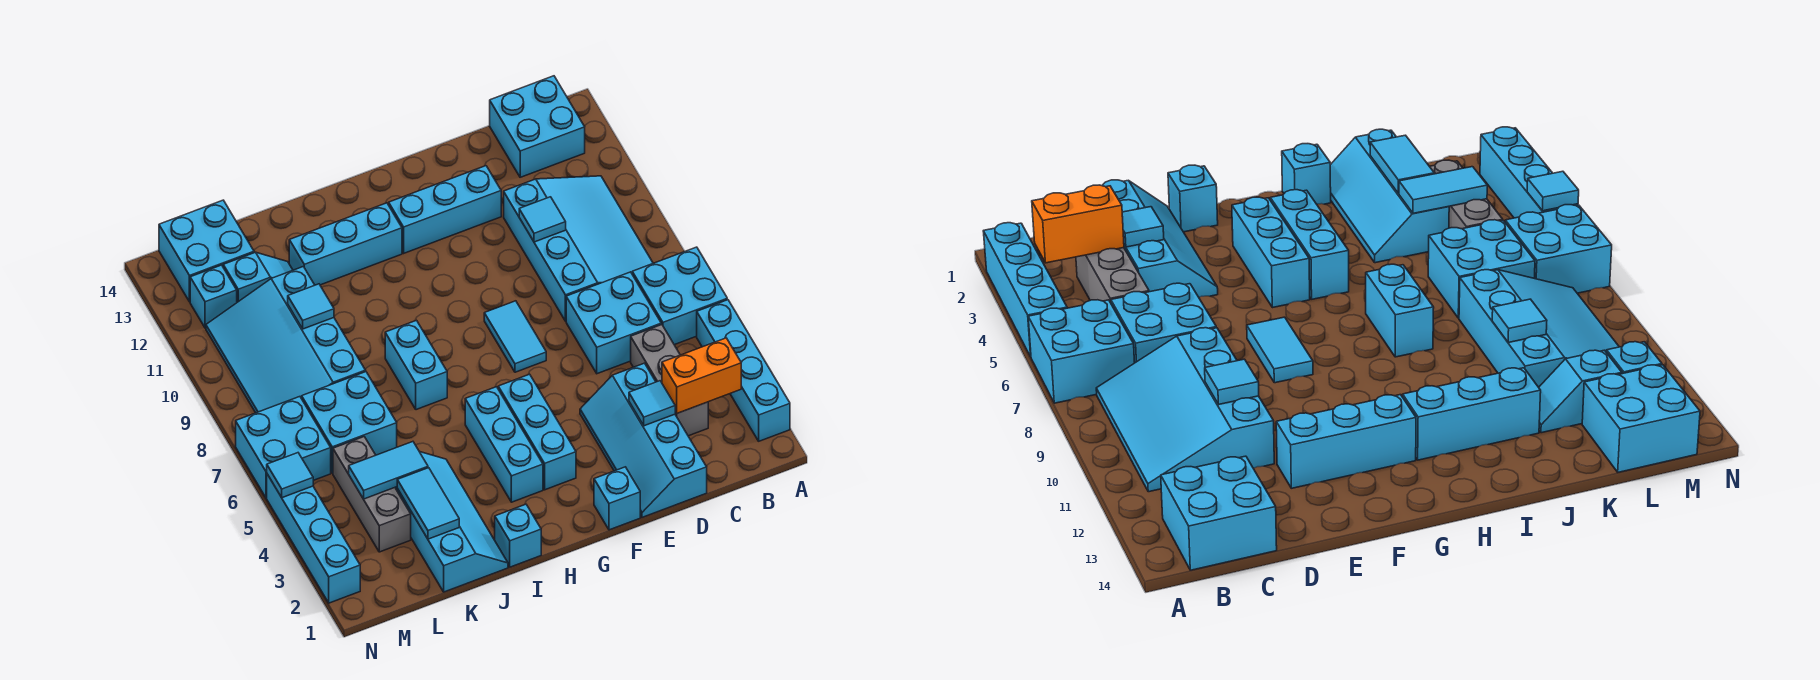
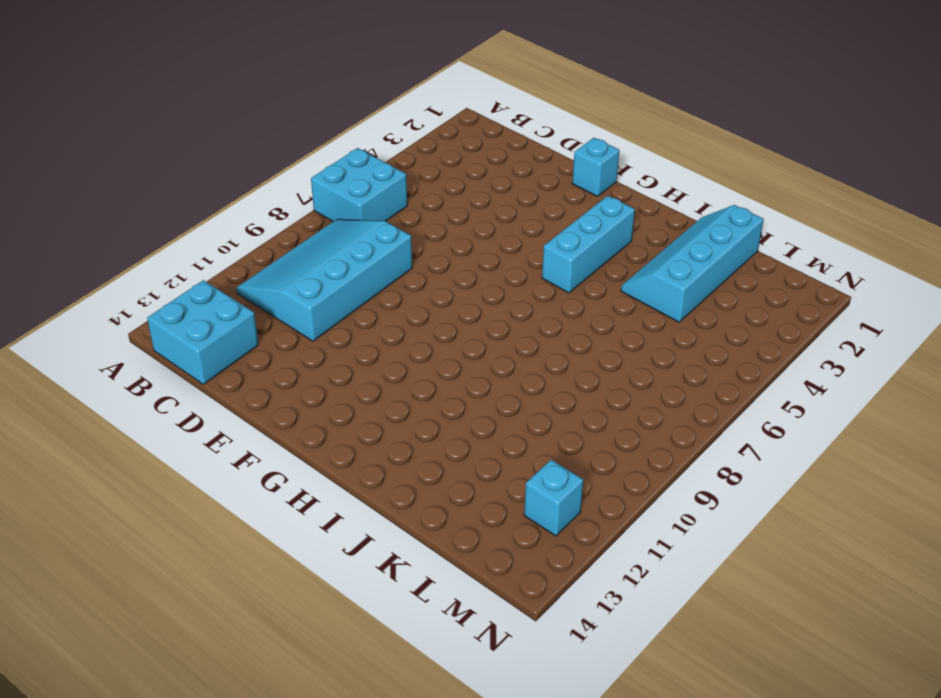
none -> cyan brick A2:A5 level 1
none -> grey brick C3:C5 level 1
none -> cyan brick C6:D7 level 1
none -> cyan slope D1:E4 level 1 top D

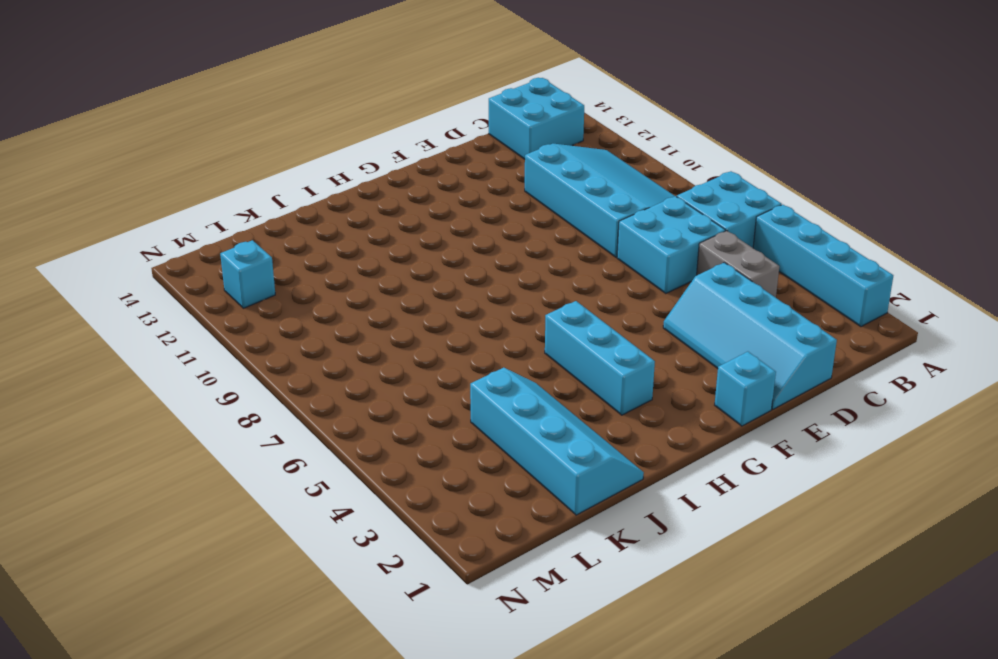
grey brick C4:C5 level 1 -> grey brick C3:C5 level 1
none -> cyan brick E12:G12 level 1
none -> cyan tile F7:F8 level 1
none -> cyan brick G3:G5 level 1
none -> cyan brick H12:J12 level 1

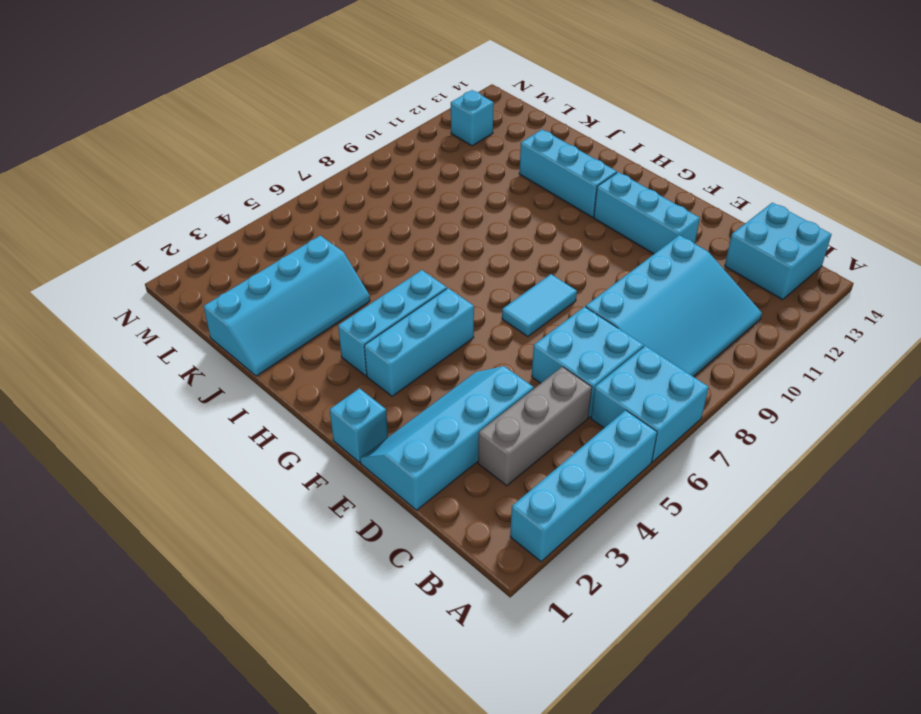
none -> cyan brick I1 level 1
none -> cyan brick I7:I8 level 1
none -> cyan brick K6:L7 level 1
none -> cyan slope K8:M11 level 1 top K

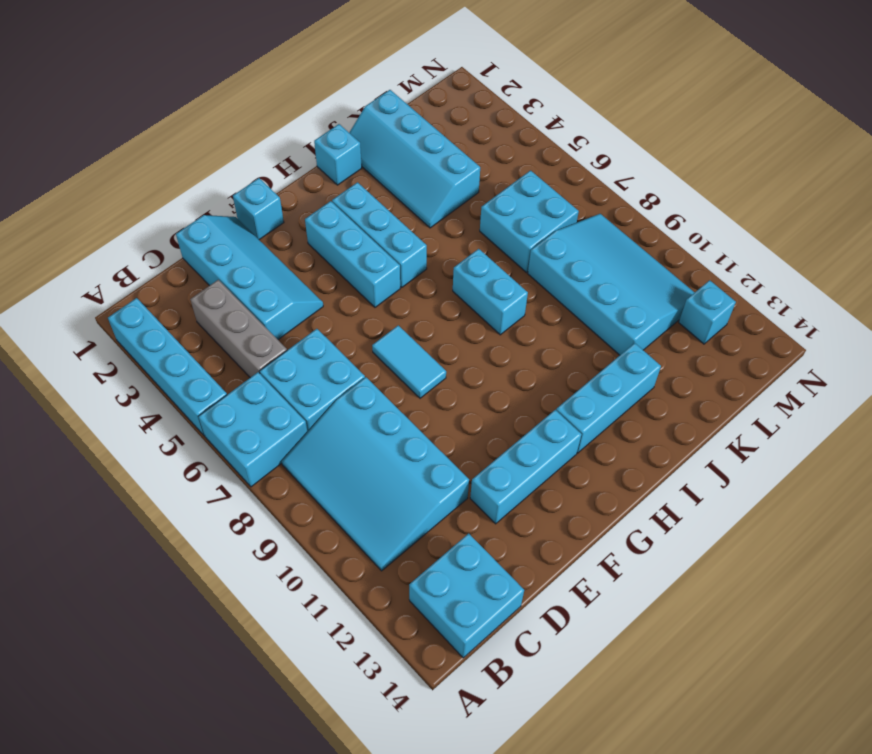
none -> cyan slope K12:L12 level 1 top L
none -> grey brick L3:L5 level 1
none -> cyan brick L13:M14 level 1
none -> cyan brick M6:N7 level 1

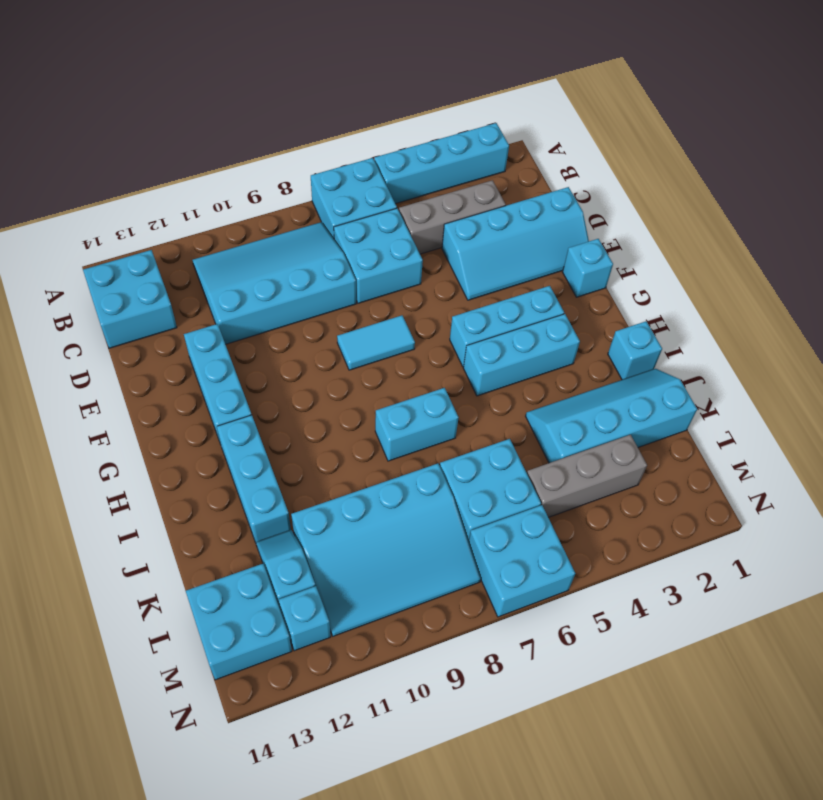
none -> cyan brick N2:N5 level 1
none -> orange brick B3:C3 level 2
none -> cyan tile D3 level 2
none -> cyan tile D10 level 2

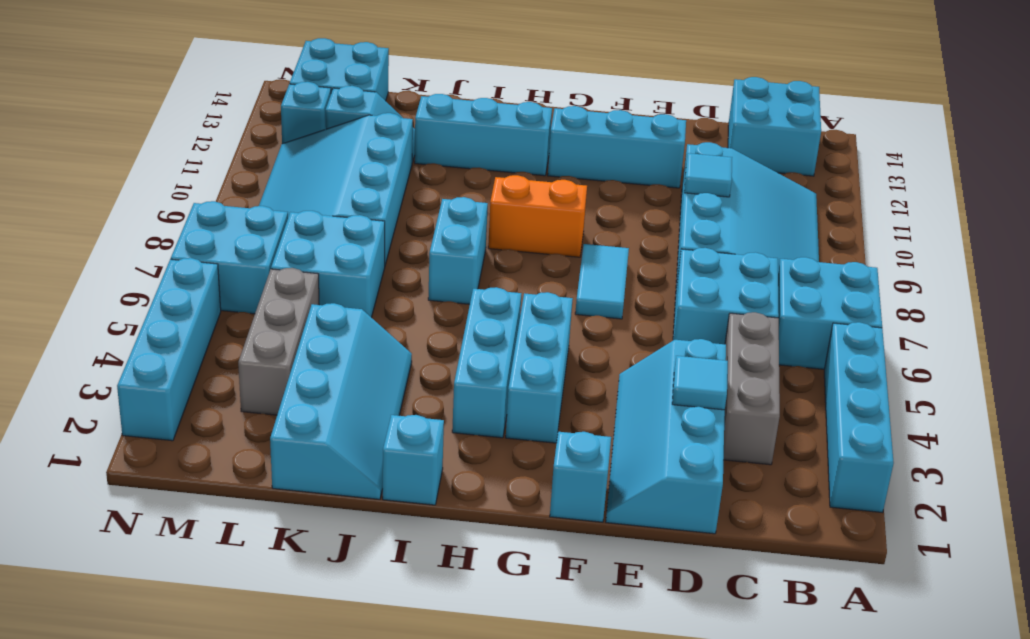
orange brick G9:H9 level 1 -> orange brick B3:C3 level 2
none -> cyan tile K2:K3 level 2
none -> cyan tile K4:L4 level 2
none -> cyan tile K10 level 2
none -> cyan tile N5 level 2

